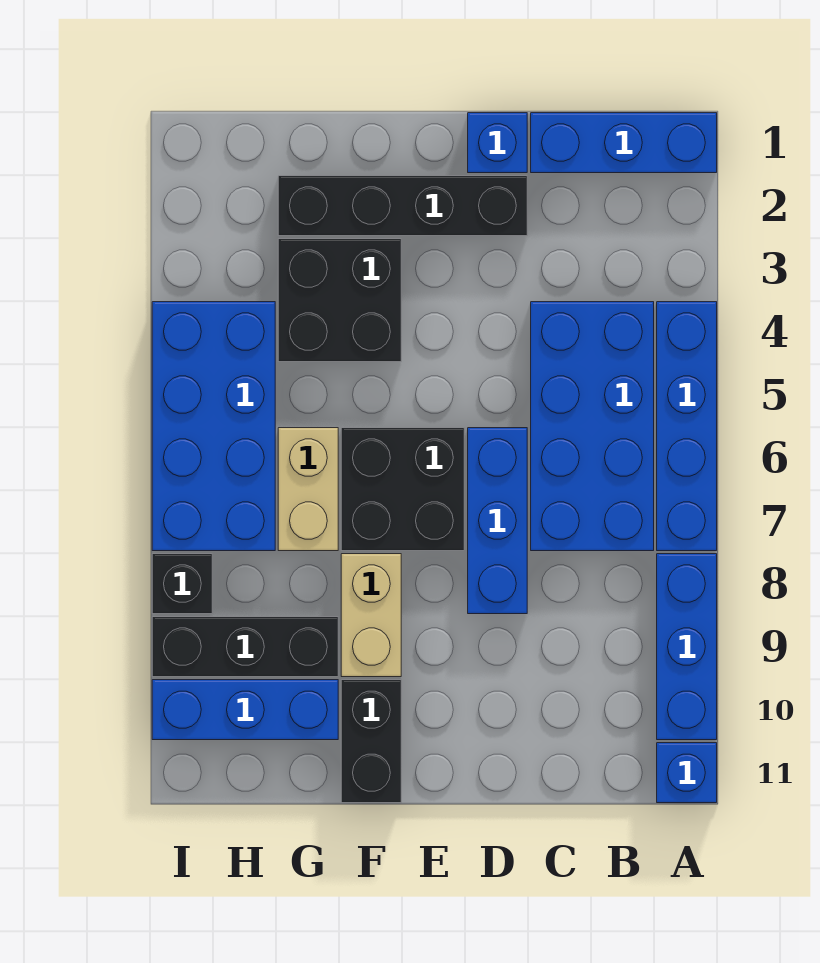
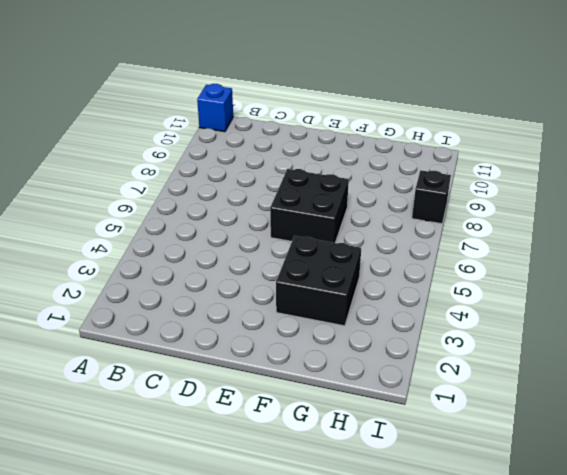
none -> blue brick A1:C1 level 1
none -> blue brick A4:A7 level 1
none -> blue brick A8:A10 level 1

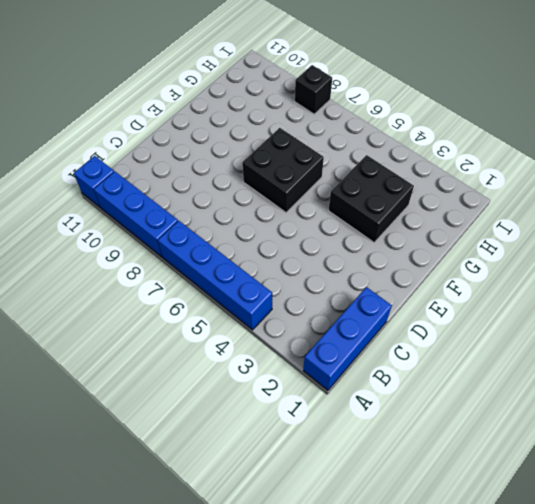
none -> blue brick B4:C7 level 1
none -> blue brick D1 level 1
none -> black brick D2:G2 level 1

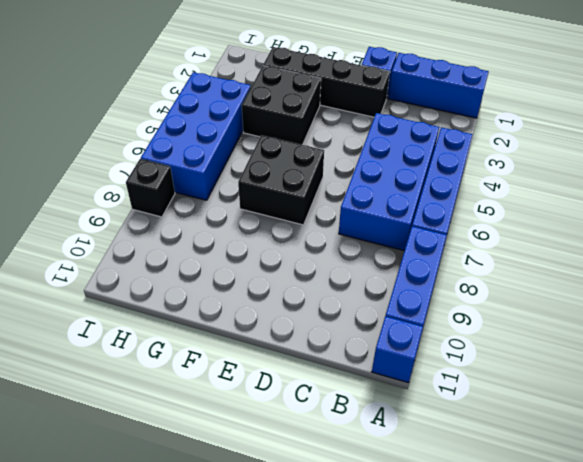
none -> blue brick D6:D8 level 1
none -> tan brick F8:F9 level 1
none -> black brick F10:F11 level 1

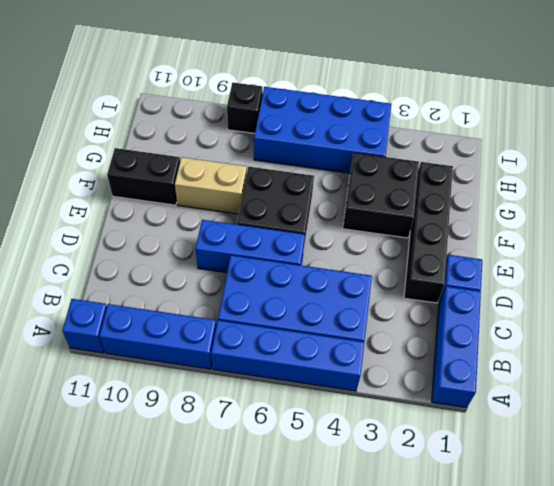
none -> tan brick G6:G7 level 1
none -> black brick G9:I9 level 1
none -> blue brick G10:I10 level 1

